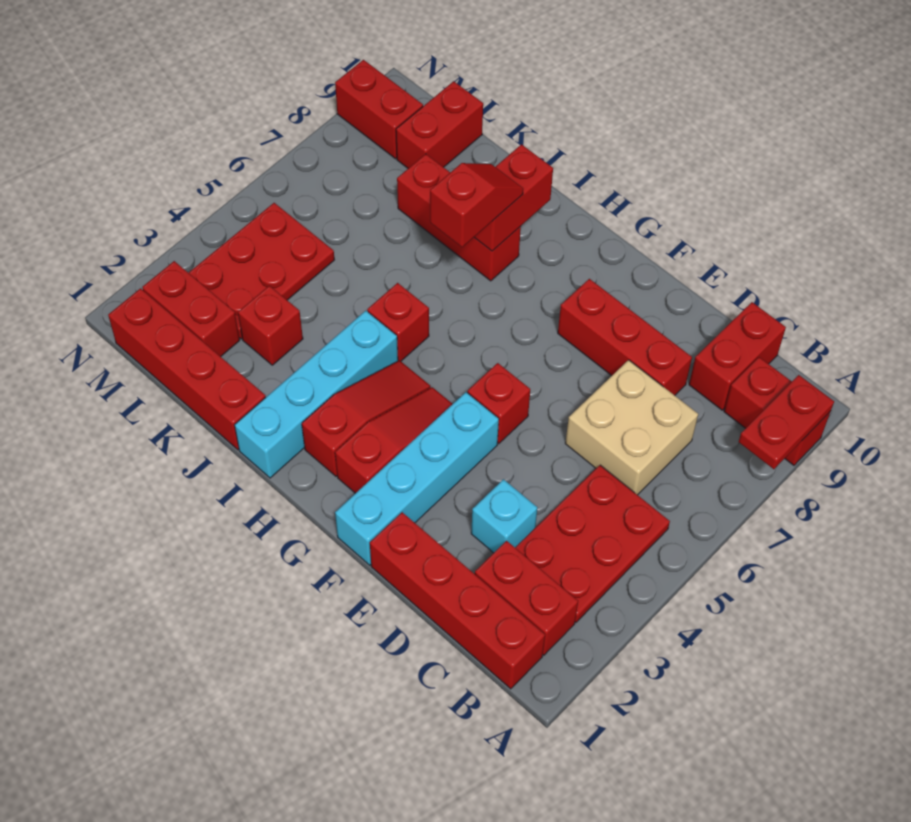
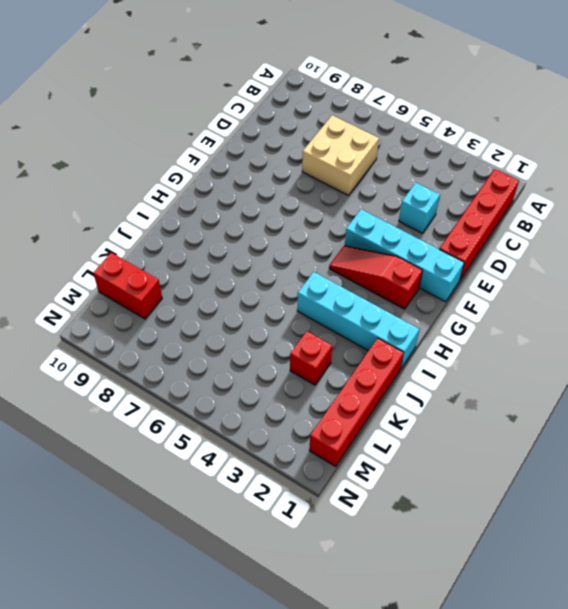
none -> red brick A9:B9 level 1
none -> red brick B2:C2 level 1
none -> red plate B3:C5 level 1

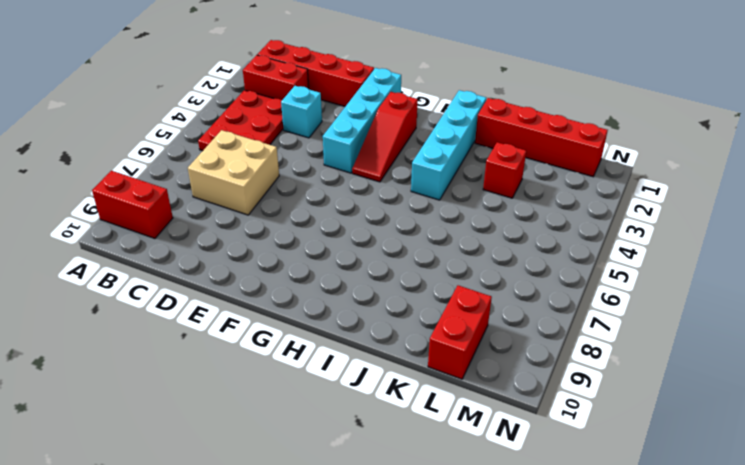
none -> red brick C9:C10 level 1
none -> red brick D8:F8 level 1
none -> red brick F5 level 1

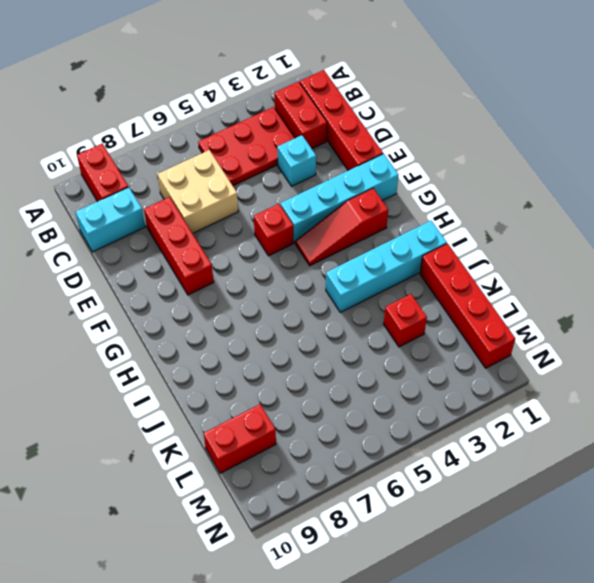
cyan brick C9:C10 level 1 -> red brick C9:C10 level 1
none -> red slope H2:H4 level 1 top 2
none -> red brick I5 level 1
none -> red brick I8:K8 level 1

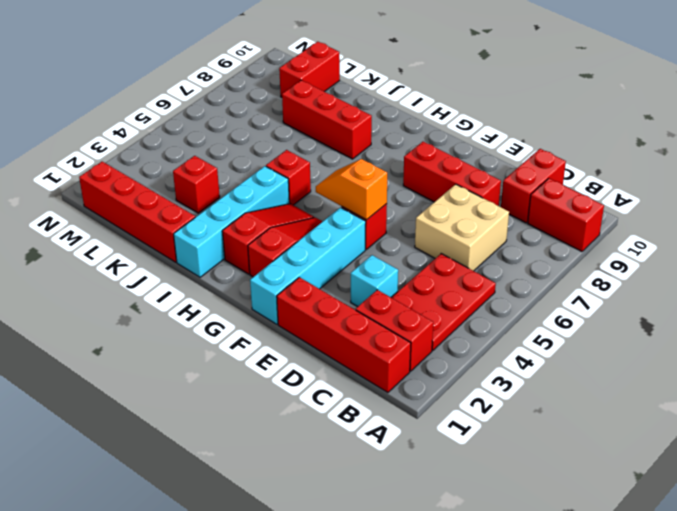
orange slope F5:G5 level 2 top F -> none
none -> red brick L2:M2 level 1
none -> red plate L3:M5 level 1
none -> red brick M9:N9 level 1

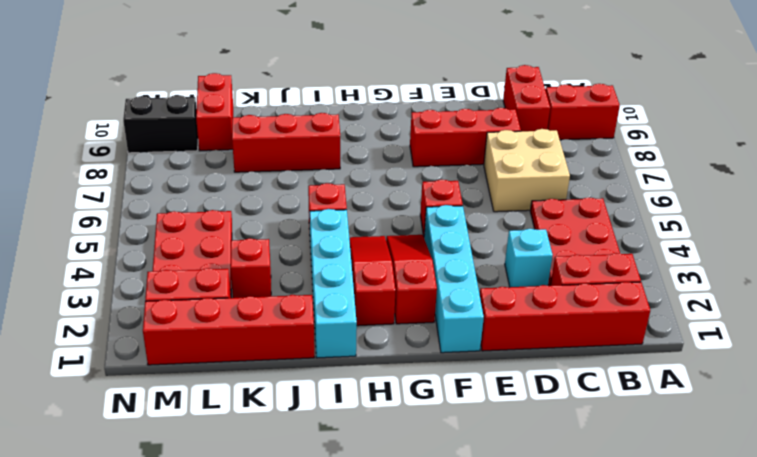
black brick M9:N9 level 1 -> red brick M9:N9 level 1
none -> red plate A8:A9 level 2
none -> red brick I8:I9 level 2
none -> red slope I7:I8 level 3 top 7

